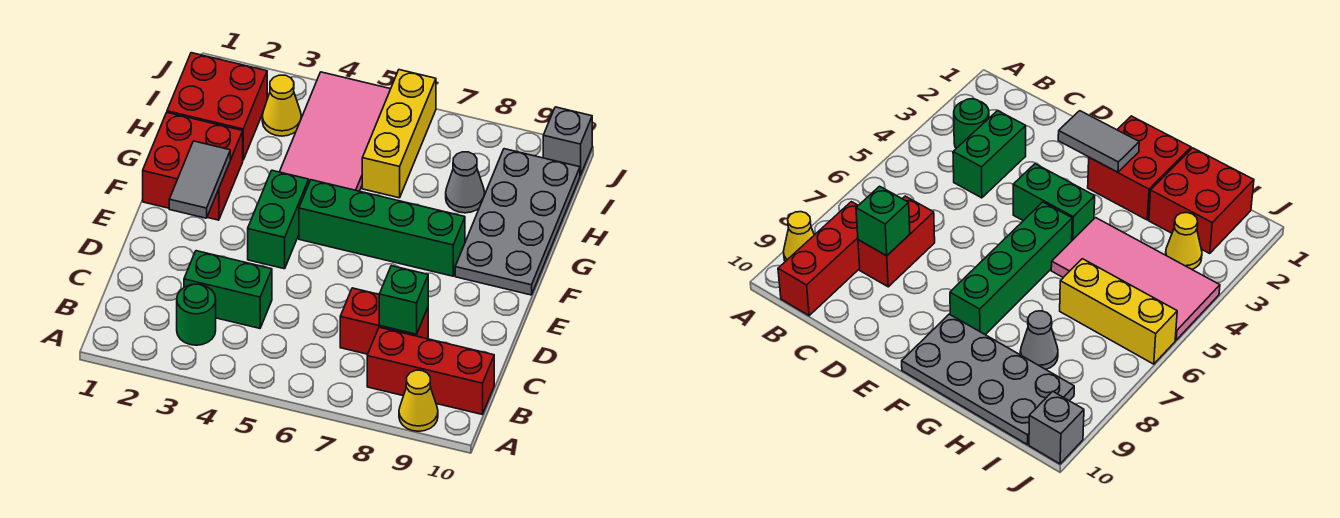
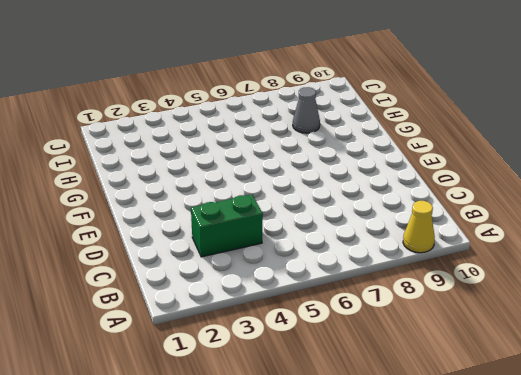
none -> green round brick B3 level 1
none -> red brick B8:B10 level 1
none -> red brick C7:C8 level 1

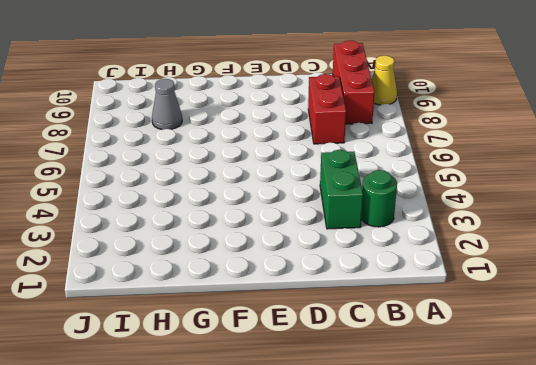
none -> green brick E4:F4 level 1
none -> red brick F1:G2 level 1
none -> green brick F5:F8 level 1

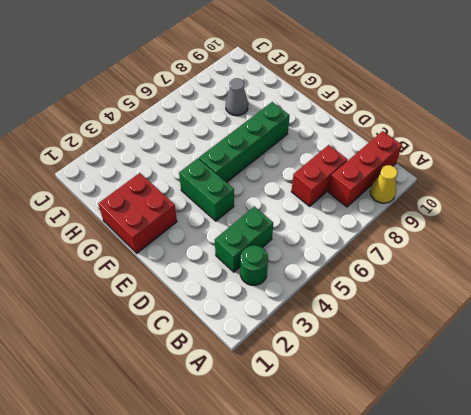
none -> grey plate F9:I10 level 1
none -> pink tile G4:J5 level 1
none -> red brick H1:I2 level 1

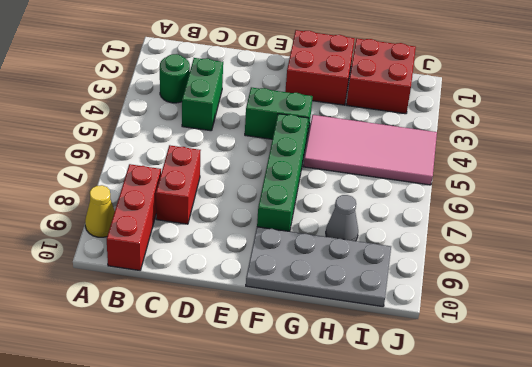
none -> yellow brick H6:J6 level 1
none -> yellow cone I3 level 1
none -> grey brick J10 level 1

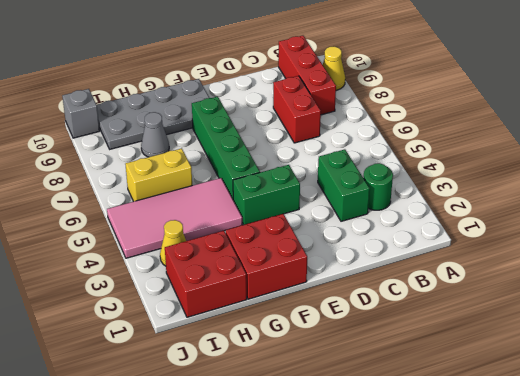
yellow brick H6:I6 level 1 -> yellow brick H6:J6 level 1
none -> green brick C8 level 2
none -> grey tile E2:F2 level 2

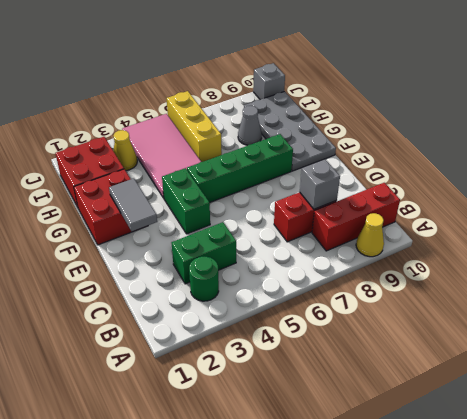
grey brick C8 level 2 -> green brick C8 level 2

